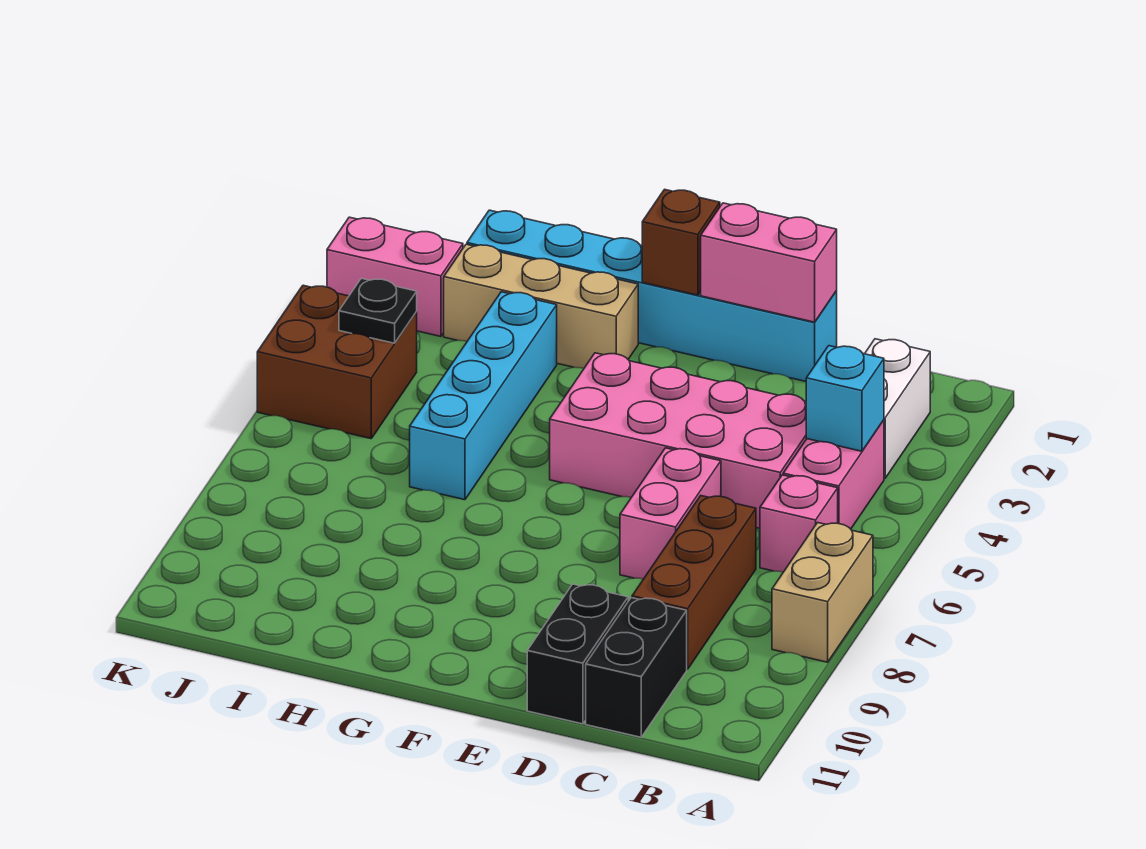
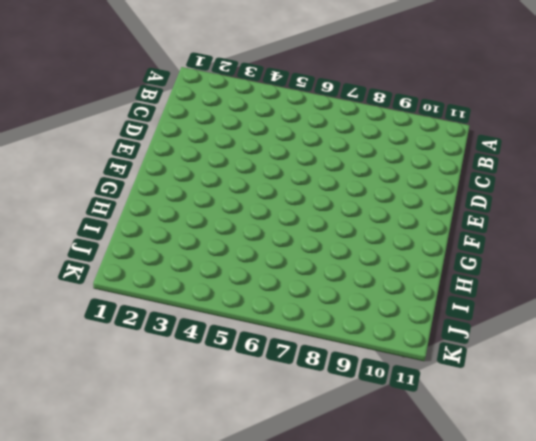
none -> tan brick A7:A8 level 1
none -> white brick B2:B3 level 1
none -> pink brick B4:B5 level 1

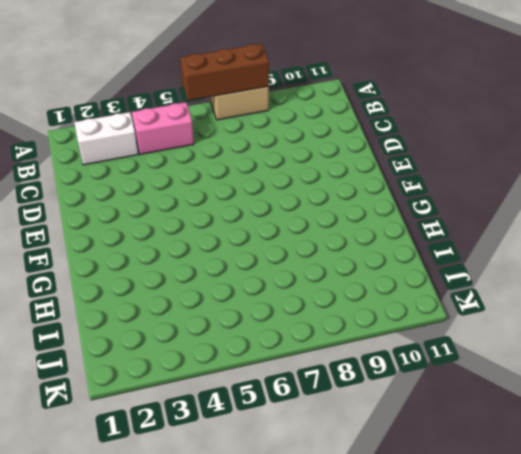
brown brick A6:A8 level 2 -> brown brick C7:C9 level 1
none -> pink brick B6 level 1
none -> pink brick C4:F5 level 1
none -> black brick C10:C11 level 1

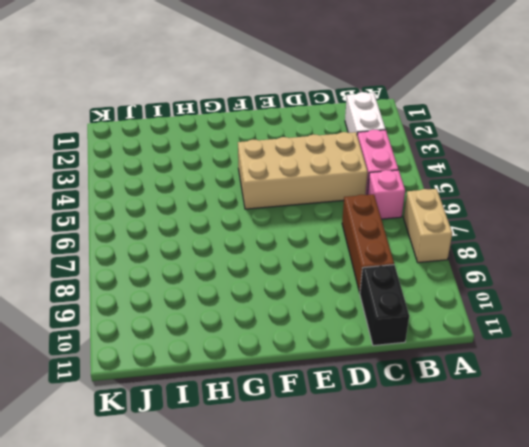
tan brick C4:F5 level 1 -> pink brick C4:F5 level 1
none -> cyan brick D1:I1 level 1
none -> pink brick D6:D7 level 1
none -> black brick D10:D11 level 1

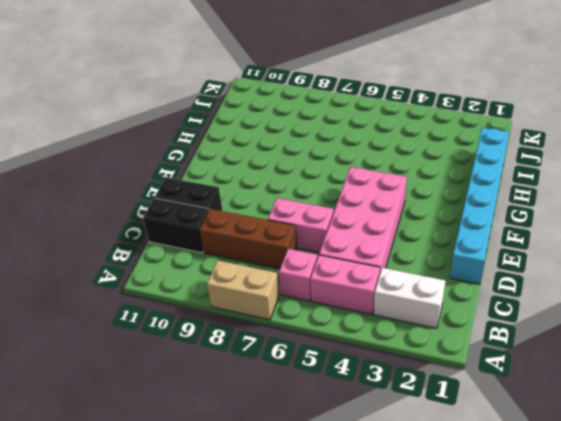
none -> tan brick G2:I2 level 1
none -> cyan brick H3:H6 level 1
none -> pink brick J2:K2 level 1

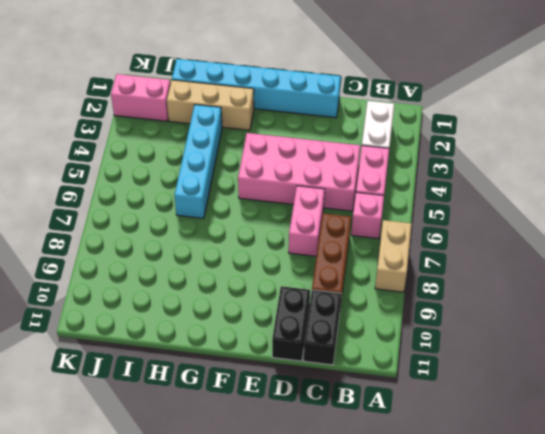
none -> brown brick J4:K5 level 1
none -> cyan brick B4 level 2
none -> pink brick D1:E1 level 2

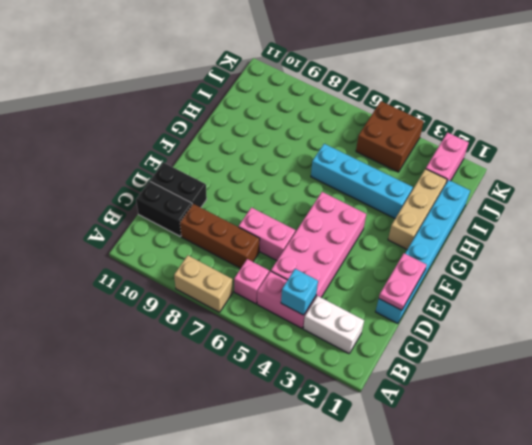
pink plate D1:E1 level 2 -> pink brick D1:E1 level 2
none -> brown brick F1 level 2
none -> black plate J4 level 2

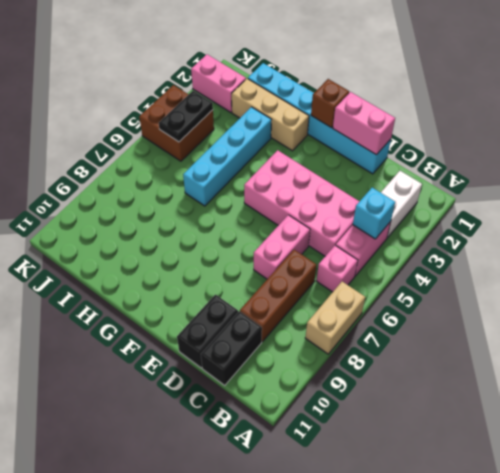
black plate J4:J5 level 2 -> black plate J4 level 2

